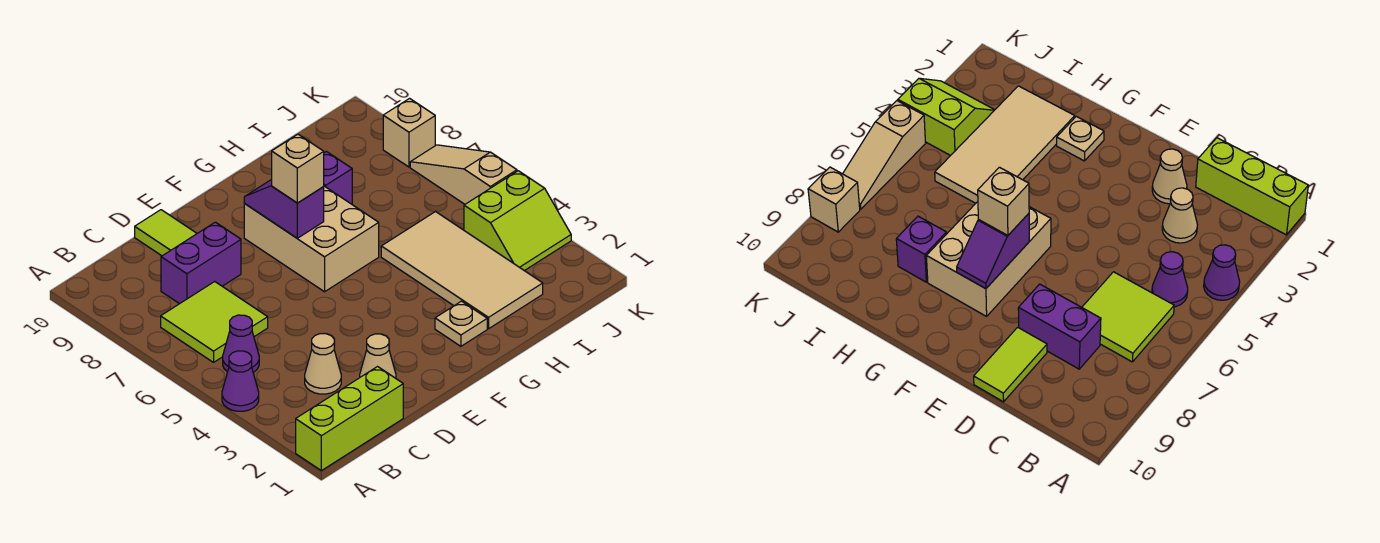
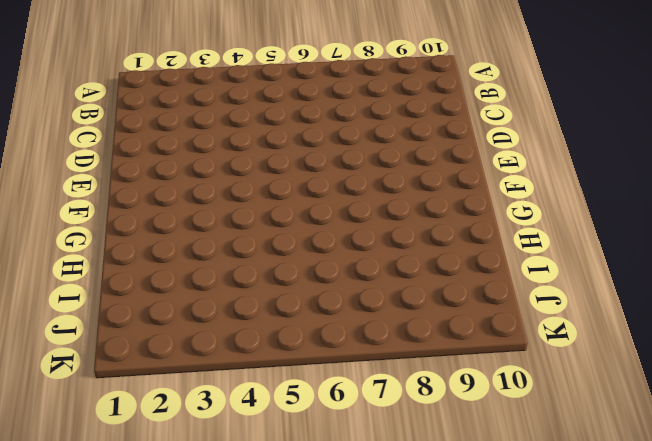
none -> lime brick A1:C1 level 1
none -> purple cone A4 level 1
none -> purple cone B5 level 1

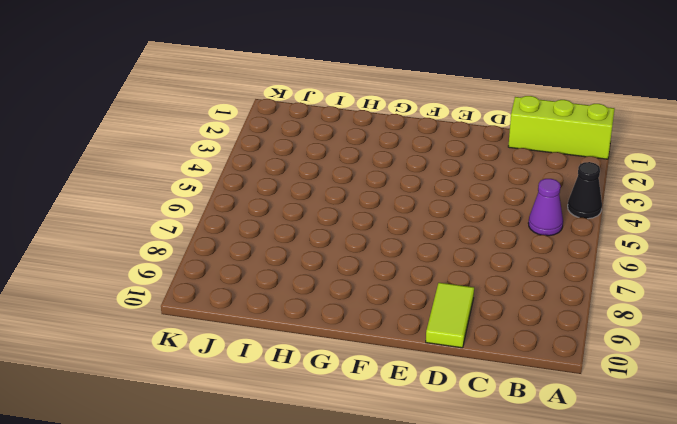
black cone A4 level 1 -> purple cone A4 level 1
none -> lime tile B6:C7 level 1
none -> tan cone C3 level 1
none -> purple brick C8:D8 level 1

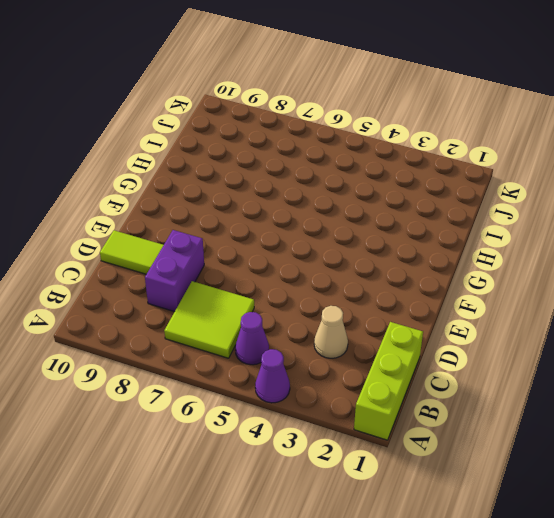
none -> tan cone D2 level 1
none -> tan brick F6:G8 level 1
none -> tan plate G2 level 1

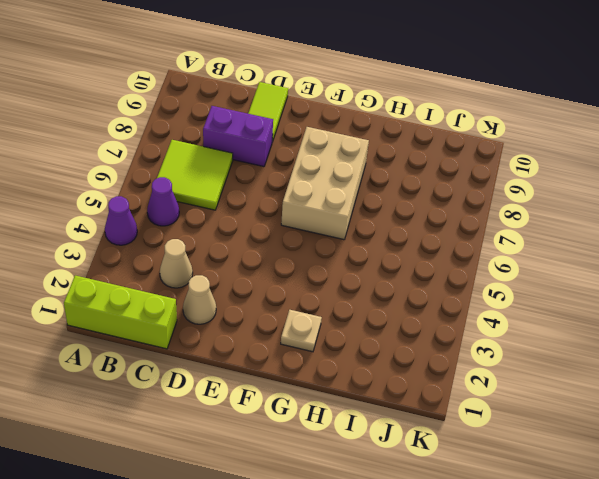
none -> tan tile H2:I5 level 1
none -> purple brick H8 level 1
none -> lime slope J3:K4 level 1 top 4

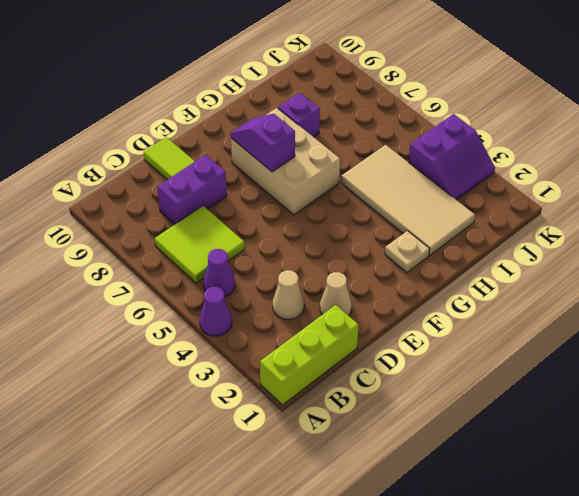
purple slope J3:K4 level 1 top 4 -> lime slope J3:K4 level 1 top 4
none -> tan slope K5:K7 level 1 top 5
none -> tan brick K8 level 1
none -> tan brick F7 level 3

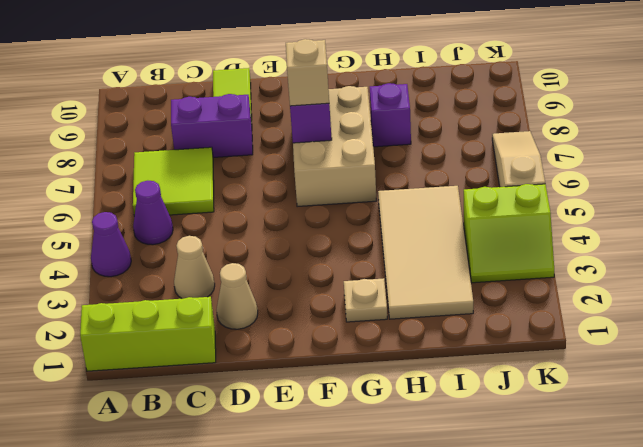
none -> tan brick K8 level 1

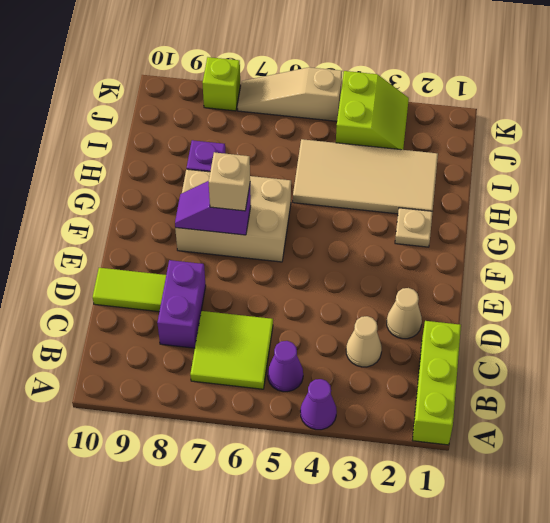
lime brick K8 level 1 -> tan brick K8 level 1

